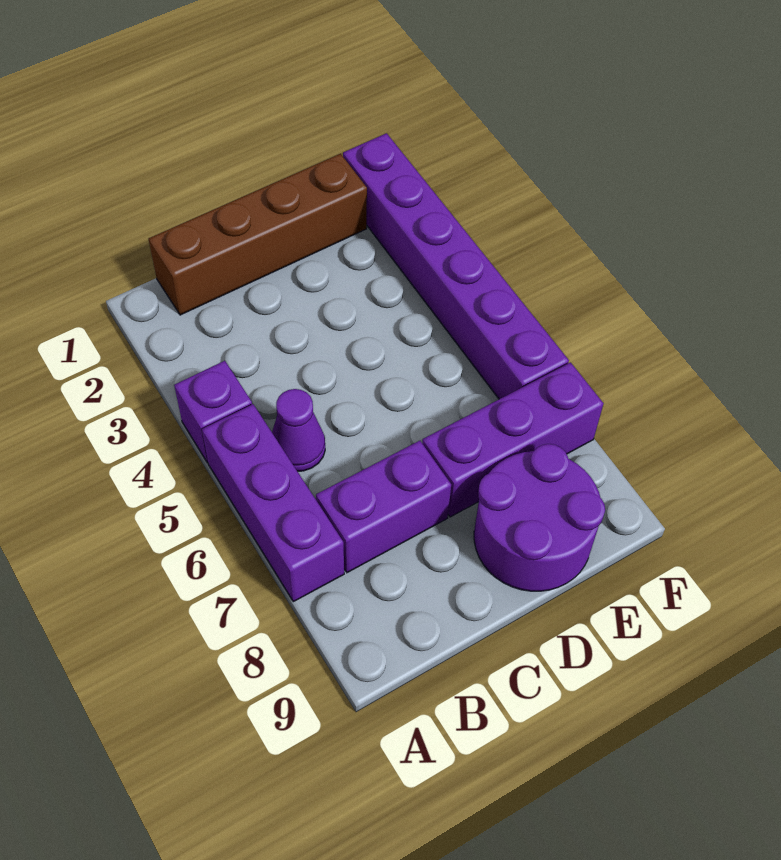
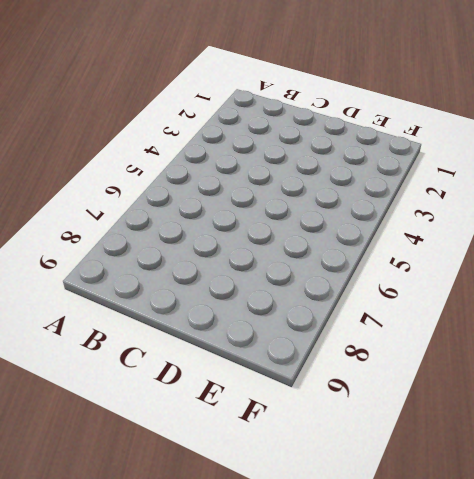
none -> purple brick A4 level 1
none -> purple brick A5:A7 level 1

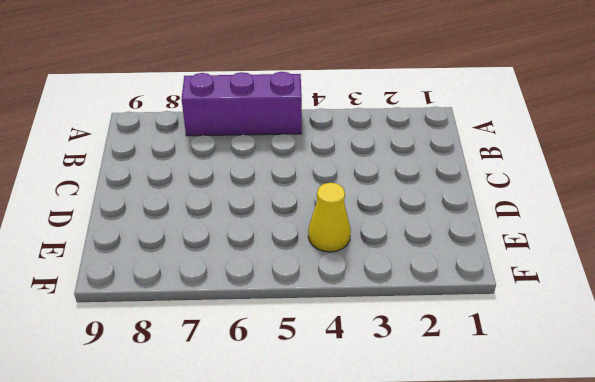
yellow cone E4 level 1 -> none
none -> purple brick A4 level 1
none -> brown brick B1:E1 level 1

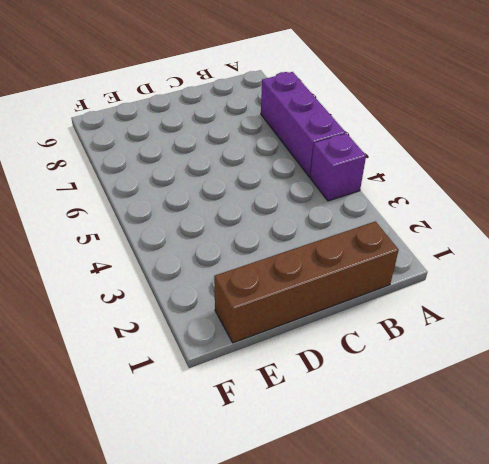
none -> purple cone B5 level 1
none -> purple brick B7:C7 level 1

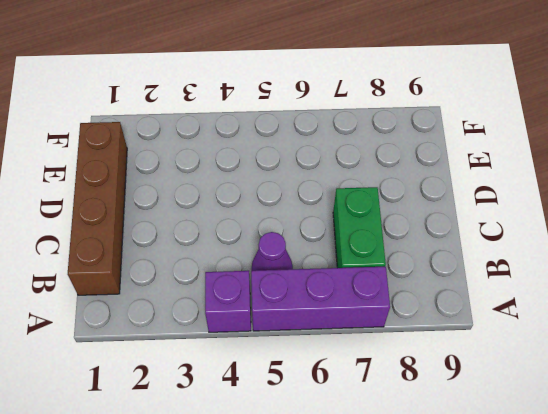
green brick B7:C7 level 1 -> purple brick B7:C7 level 1
none -> purple brick D7:F7 level 1
none -> purple round brick D8:E9 level 1

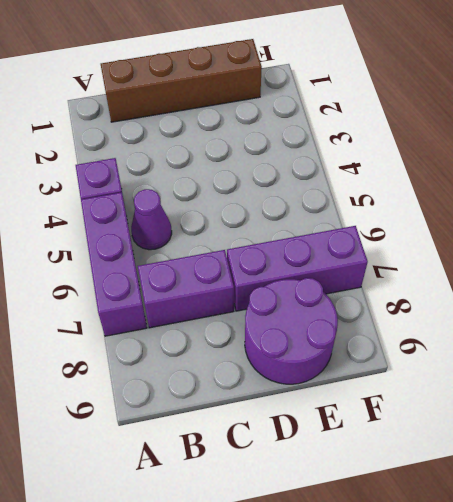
none -> purple brick F1:F6 level 1

